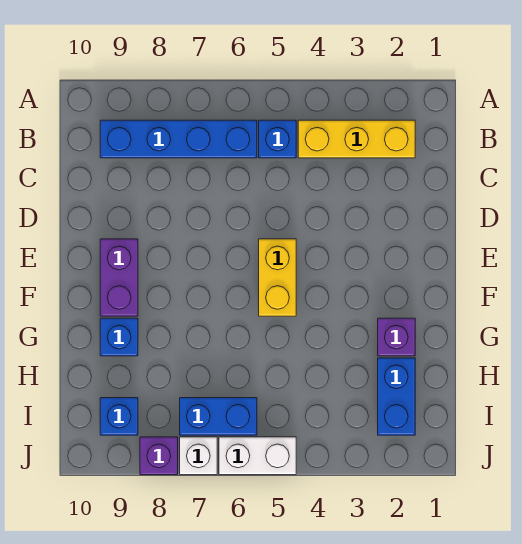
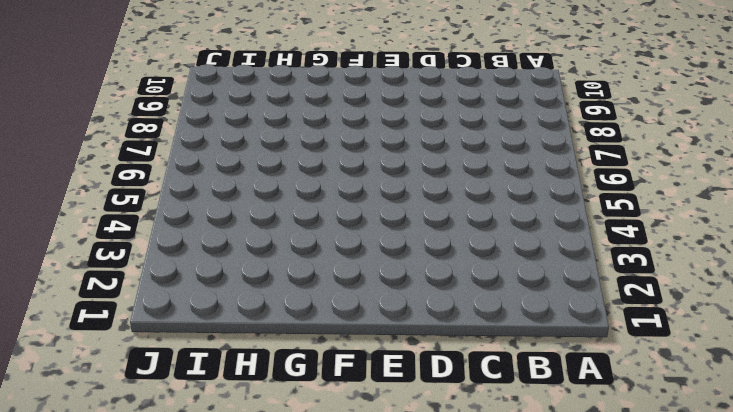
none -> yellow brick B2:B4 level 1
none -> blue brick B5 level 1
none -> blue brick B6:B9 level 1

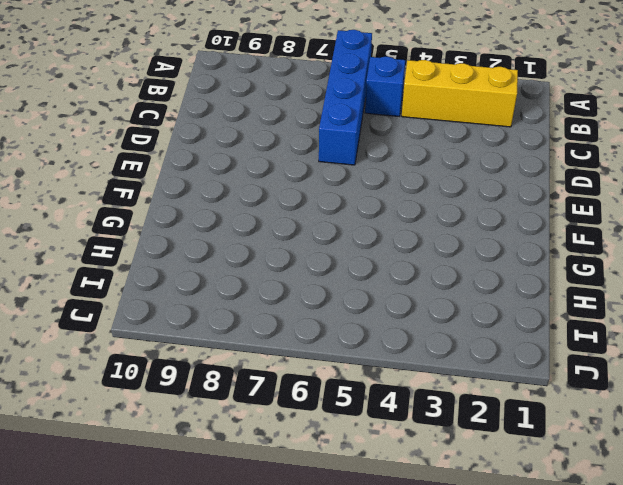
blue brick A6:D6 level 1 -> blue brick B6:B9 level 1
none -> yellow brick E5:F5 level 1
none -> purple brick E9:F9 level 1
none -> purple brick G2 level 1

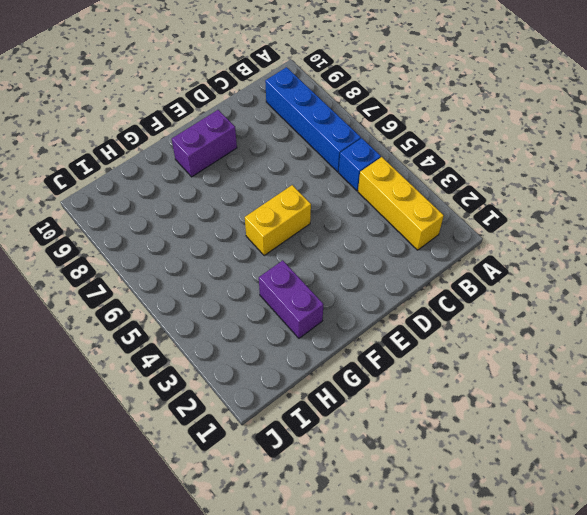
purple brick G2:G3 level 1 -> purple brick G2 level 1
none -> blue brick G9 level 1
none -> blue brick H2:I2 level 1
none -> blue brick I6:I7 level 1

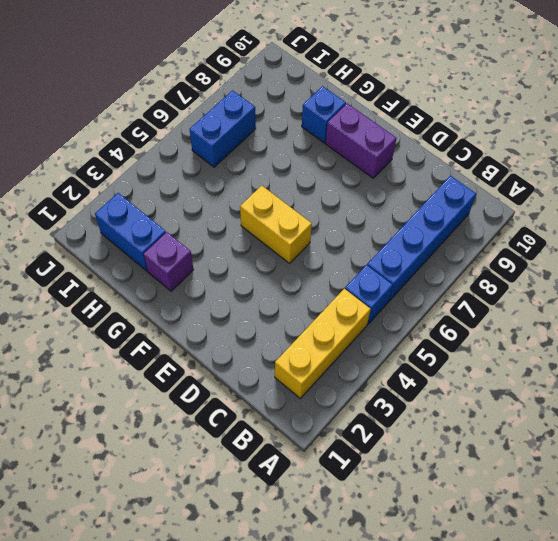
none -> blue brick I9 level 1
none -> white brick J5:J6 level 1
none -> white brick J7 level 1

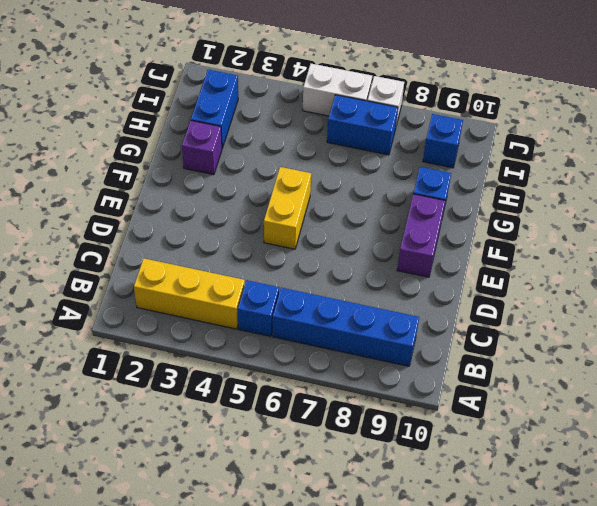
none -> purple brick J8 level 1

